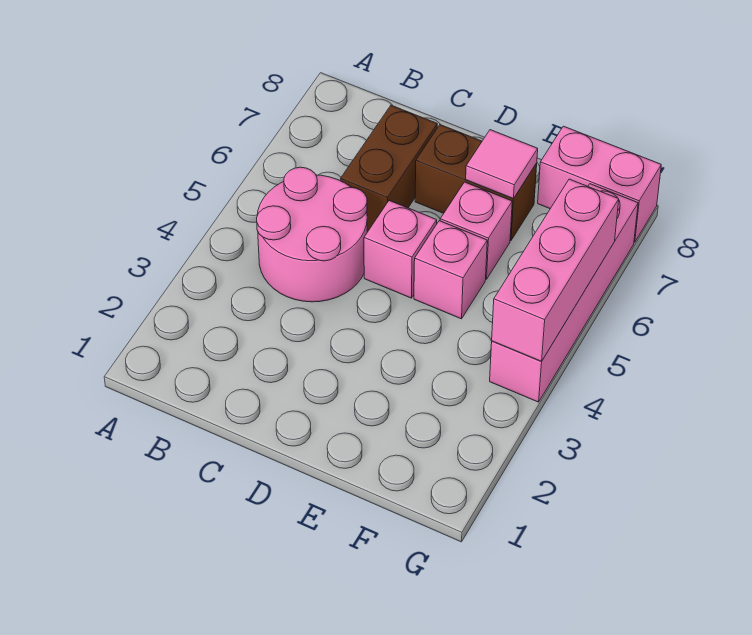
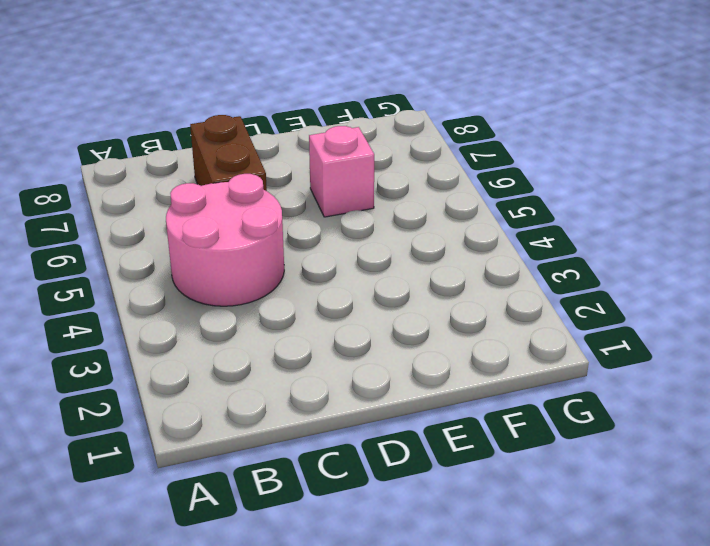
none -> pink brick D5 level 1
none -> brown brick D7:E7 level 1

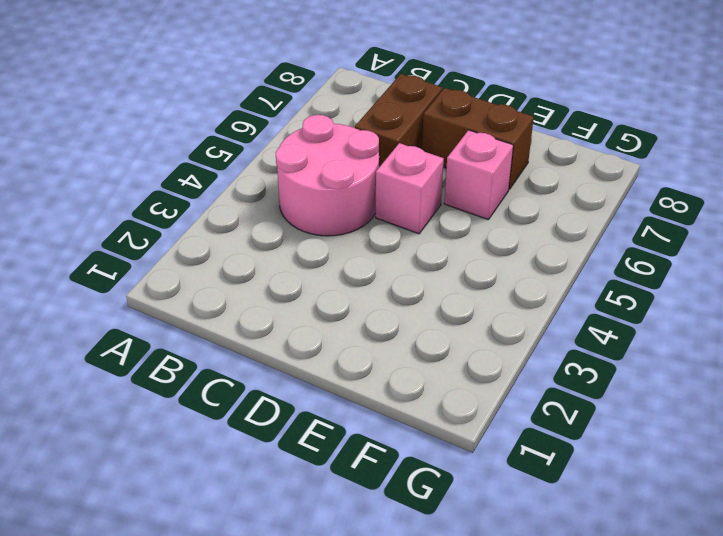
none -> pink brick E5 level 1
none -> pink brick F8:G8 level 1

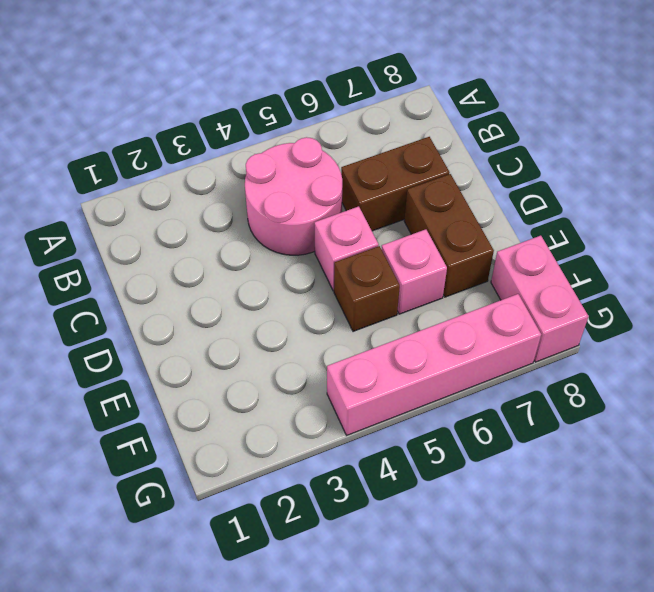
brown brick E5 level 1 -> pink brick E5 level 1
none -> pink tile E7 level 2
none -> pink brick G4:G6 level 2

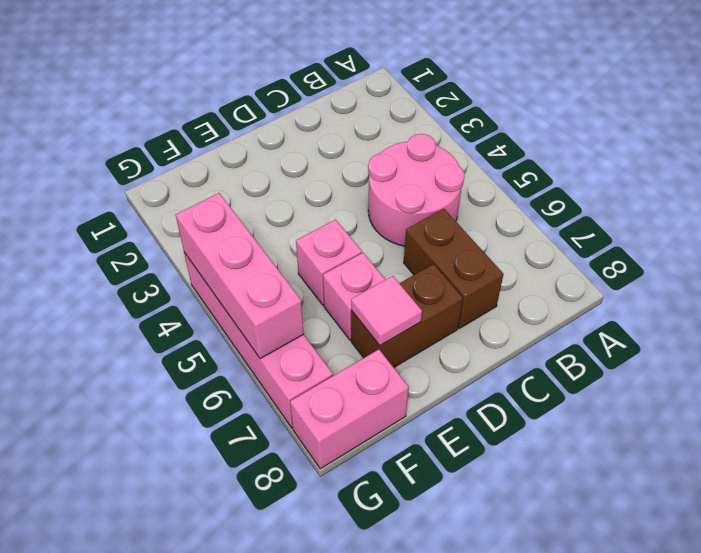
none -> pink brick D5 level 1

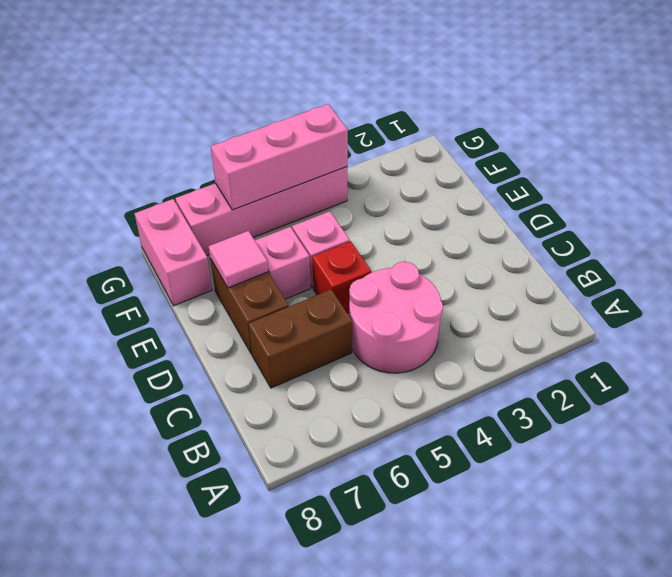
red brick D5 level 1 -> pink brick D5 level 1

